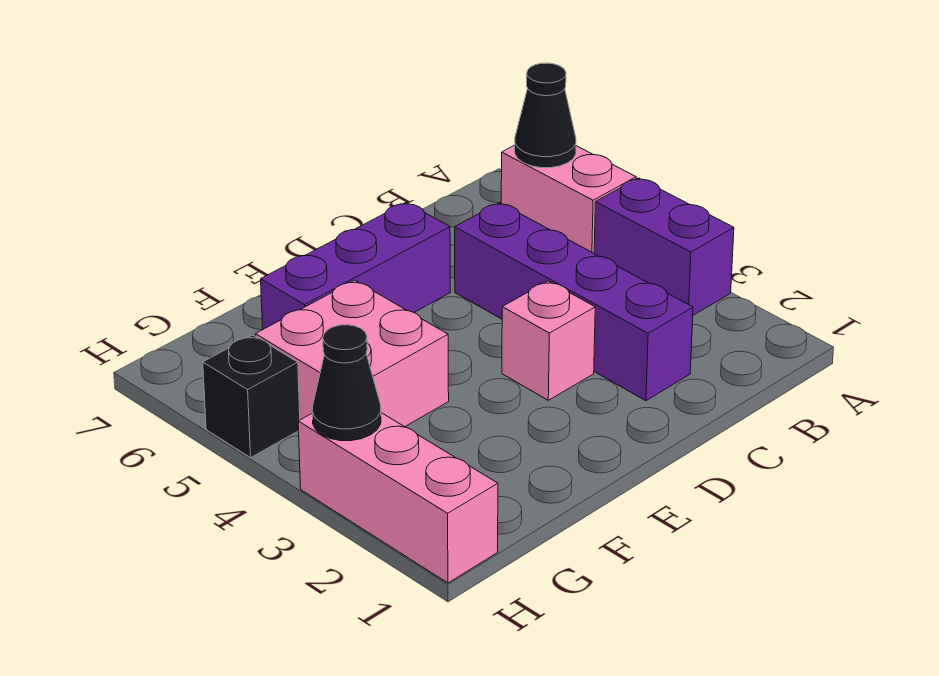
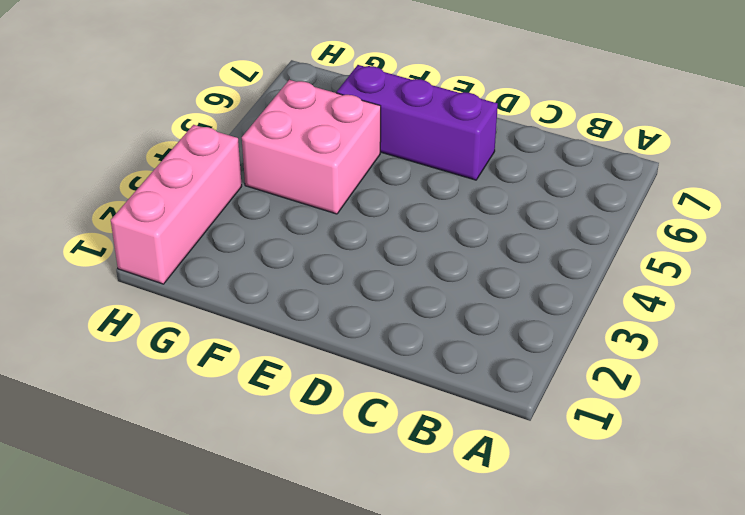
none -> purple brick A3:A4 level 1
none -> pink brick A5:A6 level 1

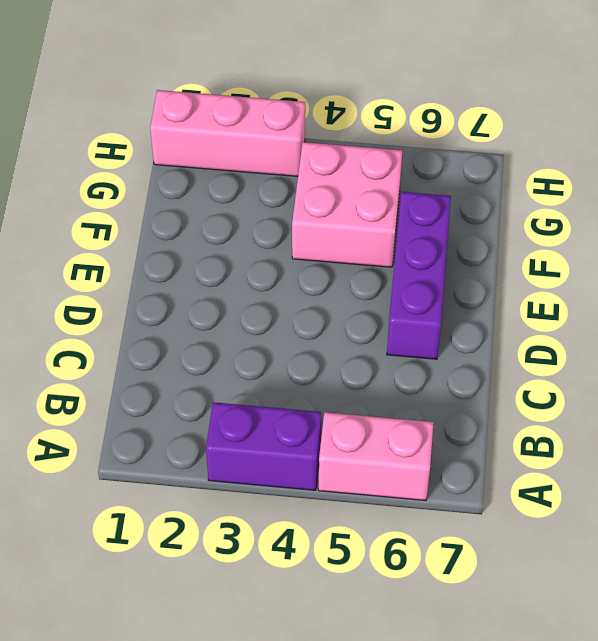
none -> purple brick C2:C5 level 1
none -> pink brick D3 level 1

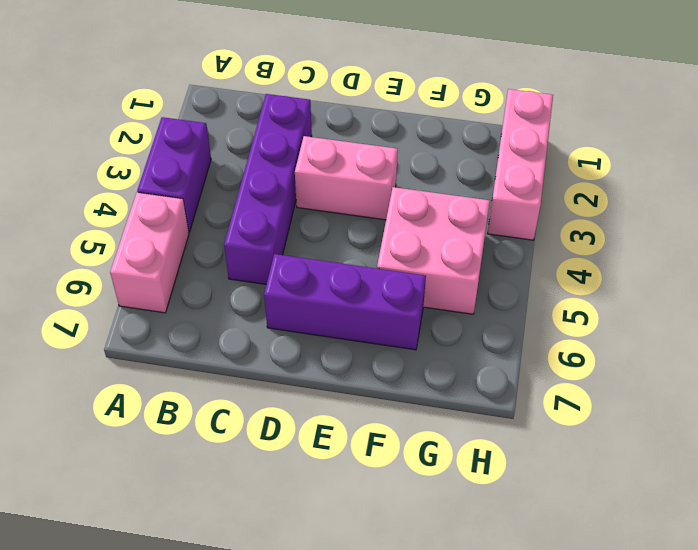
pink brick D3:E3 level 1 -> pink brick D3 level 1
none -> black brick H5 level 1
none -> black cone A6 level 2

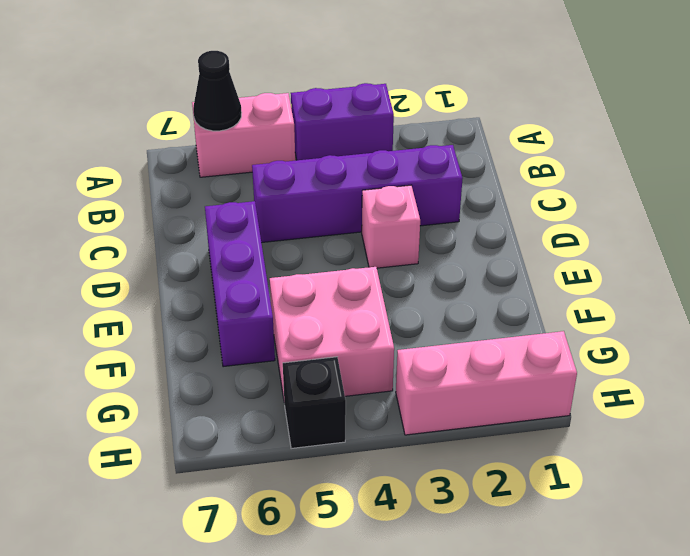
none -> black cone H3 level 2

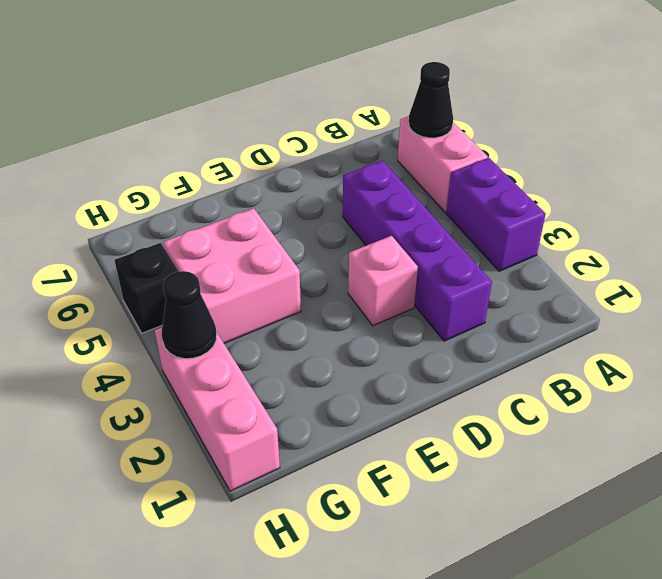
none -> purple brick D6:F6 level 1

